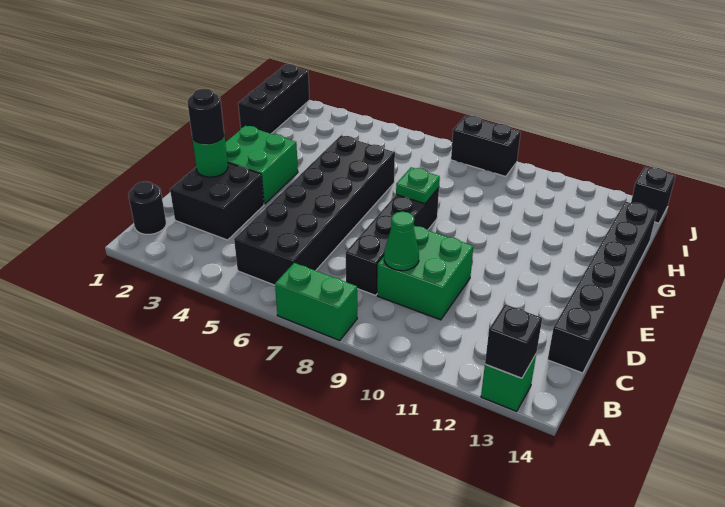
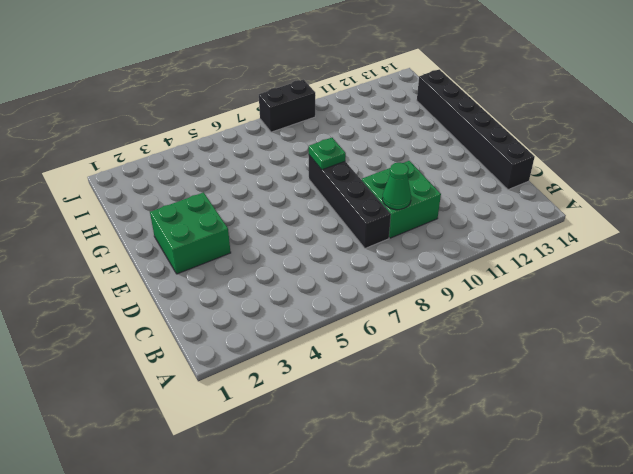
none -> green brick A7:A8 level 1
none -> green brick A13 level 1
none -> black round brick B1 level 1

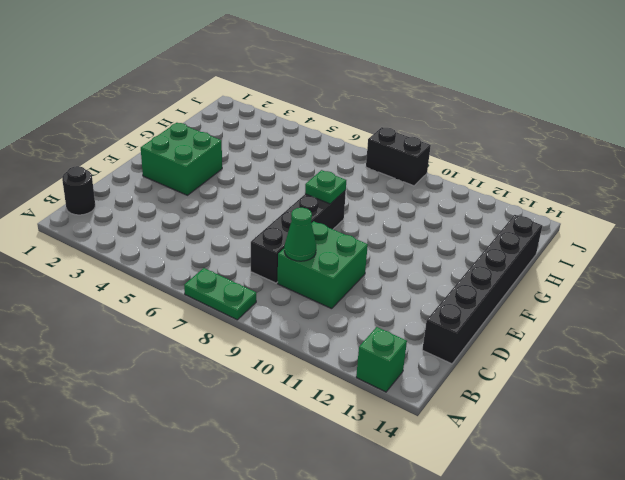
green plate A7:A8 level 1 -> green brick A7:A8 level 1
none -> black brick B5:G6 level 1
none -> black brick C2:D3 level 1
none -> black brick H1:J1 level 1

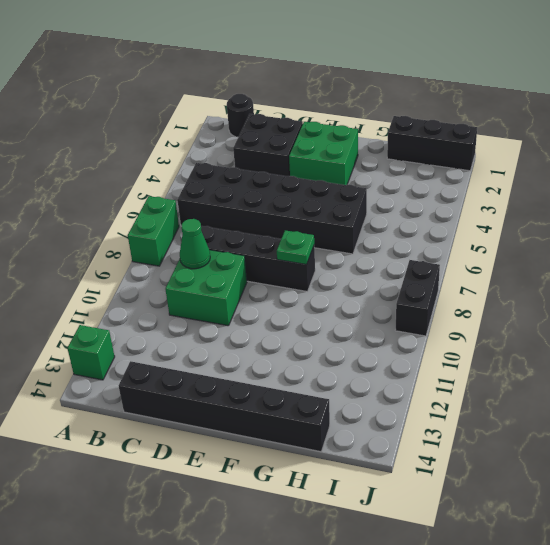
none -> black brick J14 level 1
none -> black brick A13 level 2
none -> green round brick D2 level 2

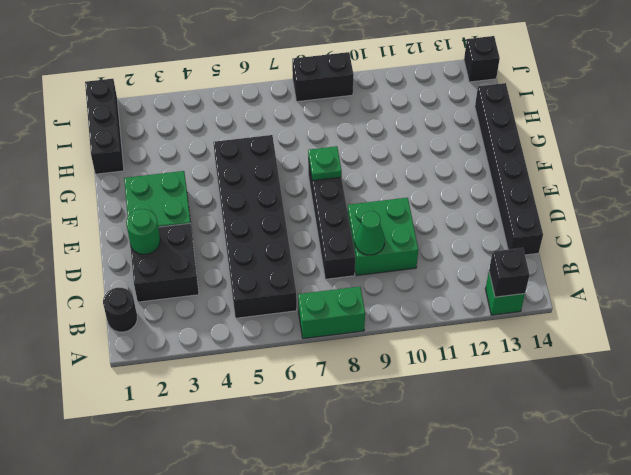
none -> black round brick D2 level 3

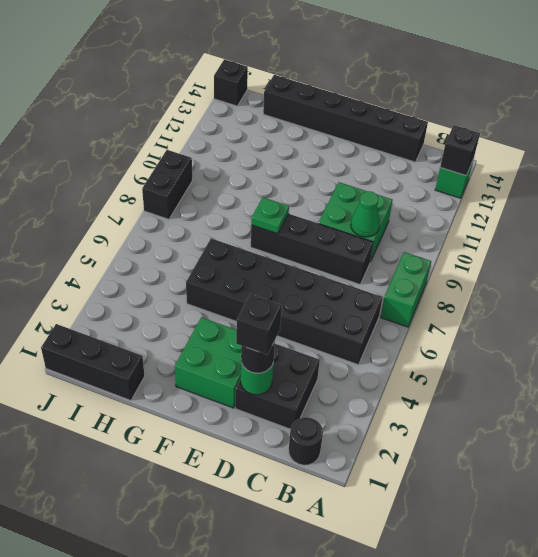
black brick D2 level 4 -> none

